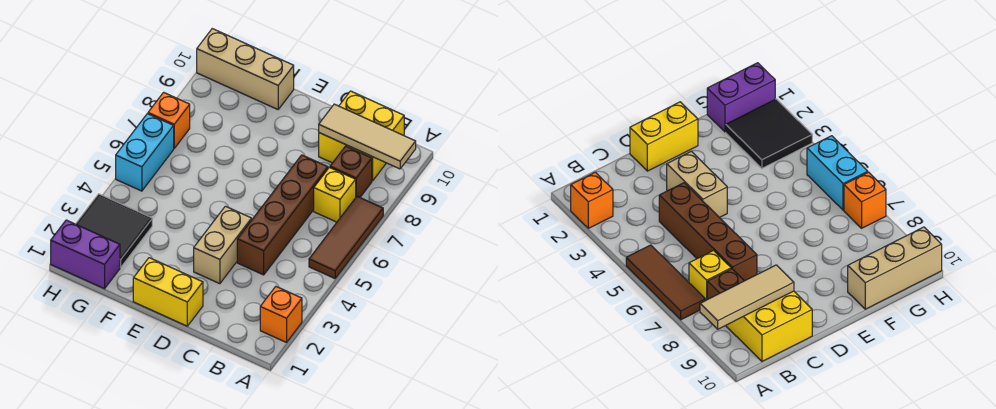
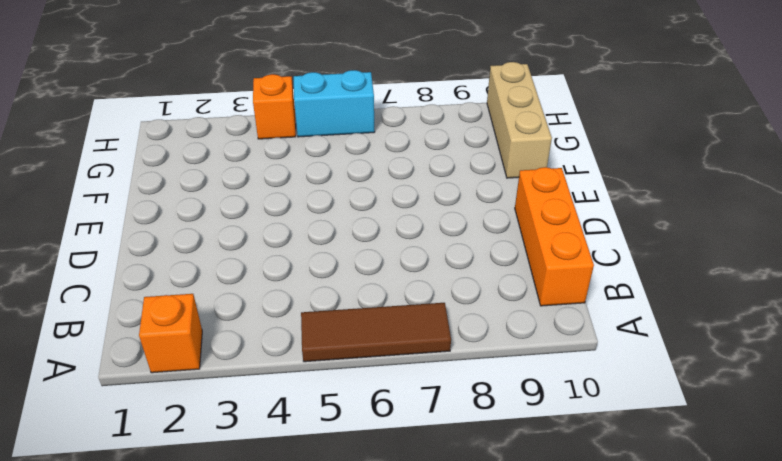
orange brick B10:D10 level 1 -> yellow brick B9:C10 level 1
orange brick H4 level 1 -> orange brick H7 level 1
none -> yellow brick B7 level 1
none -> brown brick B8 level 1
none -> brown brick C4:C7 level 1

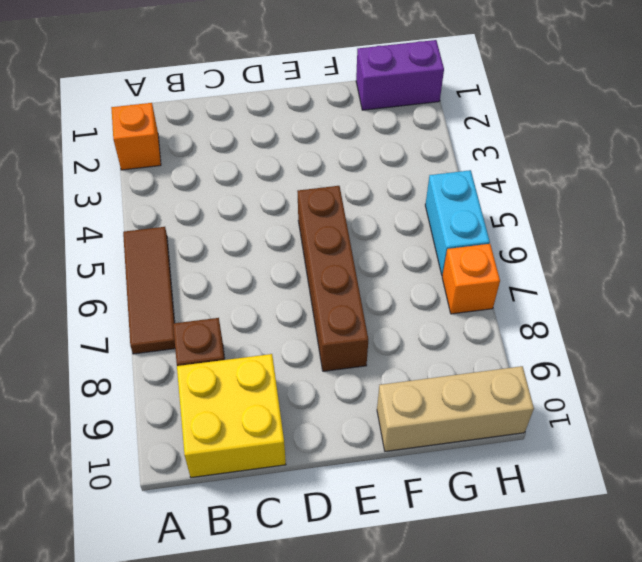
brown brick E5:E8 level 1 -> brown brick C4:C7 level 1
none -> yellow brick B7 level 1
none -> yellow brick D1:E1 level 1
none -> tan brick D3:D4 level 1

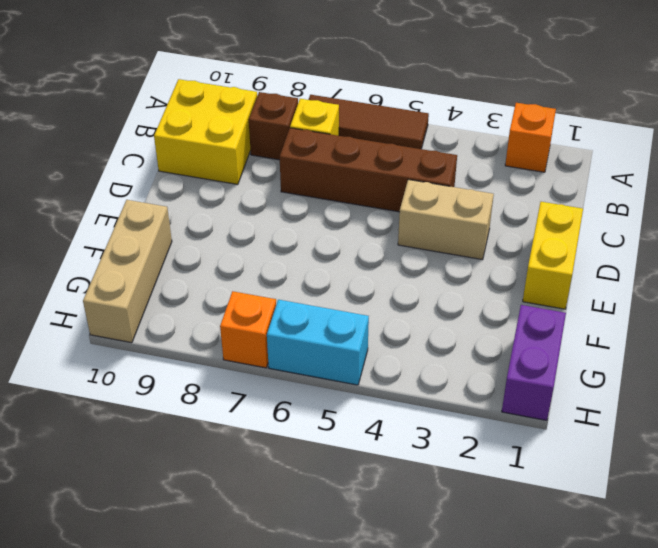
none -> black tile G2:H3 level 1
none -> tan tile A9:C9 level 2

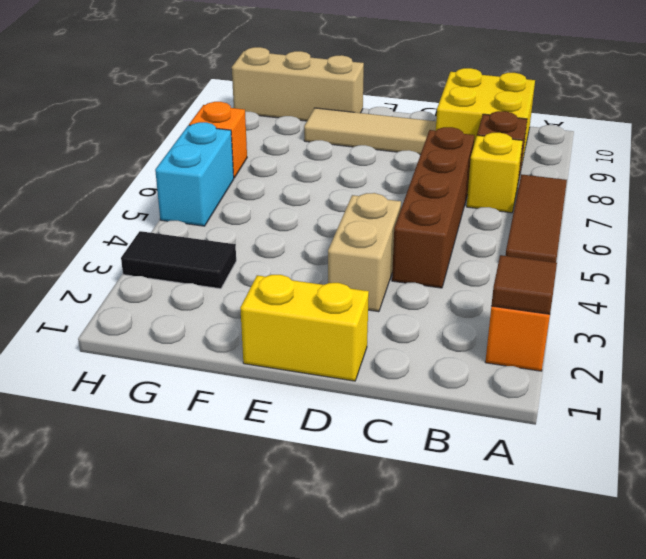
brown tile A2 level 2 -> none
tan tile D9:F9 level 1 -> tan tile A9:C9 level 2
black tile G3:H3 level 1 -> black tile G2:H3 level 1
none -> purple brick G1:H1 level 1

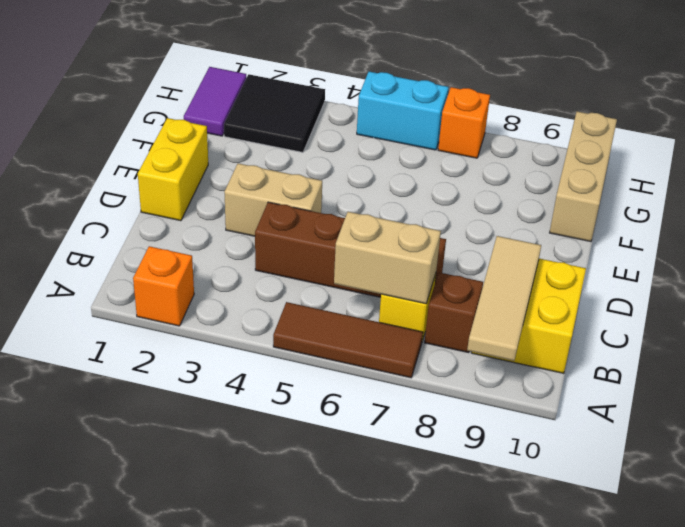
tan brick B6:B7 level 2 -> none
purple tile G1:H1 level 1 -> purple brick G1:H1 level 1

